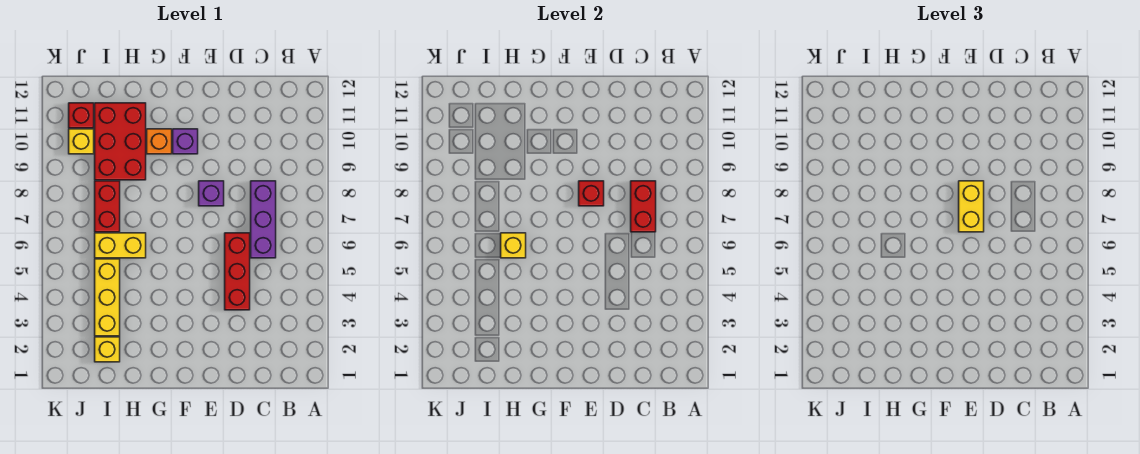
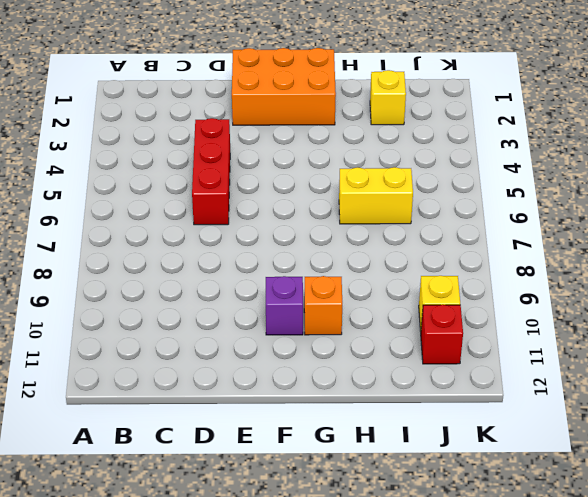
orange brick E1:G2 level 1 -> none
none -> purple brick C6:C8 level 1
none -> purple brick E8 level 1
none -> red brick H9:I11 level 1

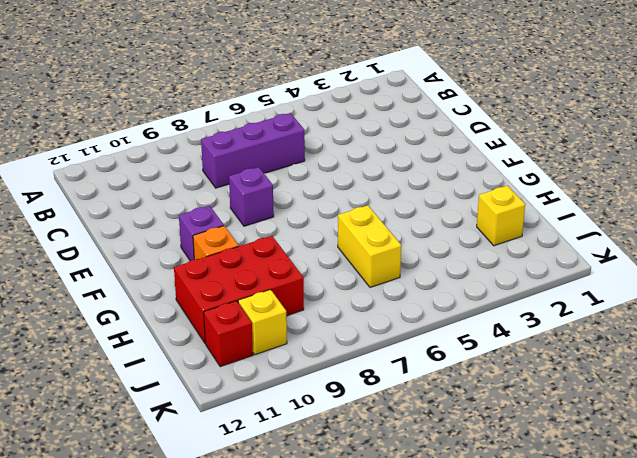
none -> red brick D4:D6 level 1
none -> yellow brick I3:I5 level 1
none -> red brick I7:I8 level 1

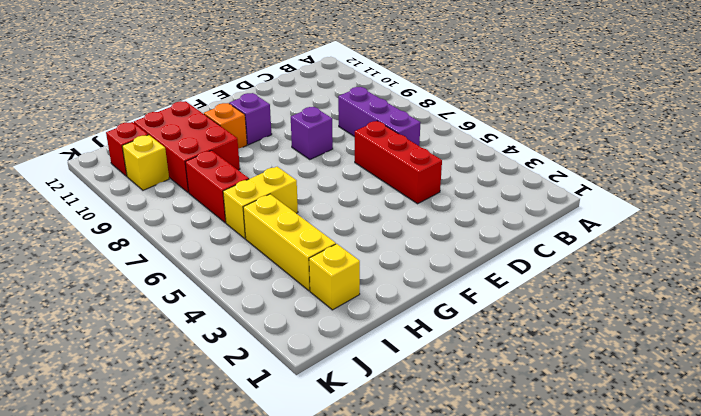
none -> red brick C7:C8 level 2
none -> red brick E8 level 2
none -> yellow brick H6 level 2

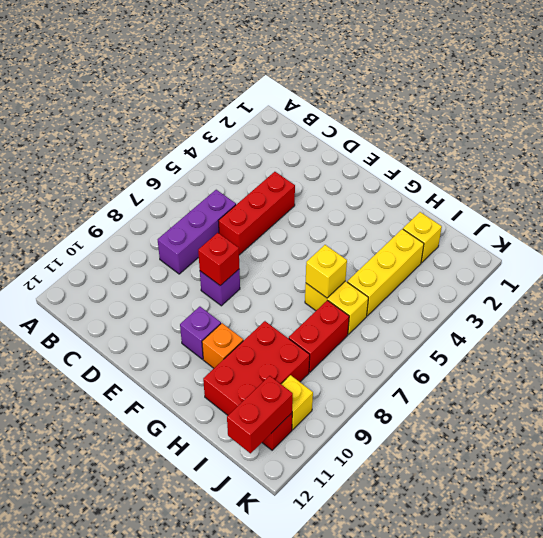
red brick J11:J12 level 2 -> red brick C7:C8 level 2
none -> yellow brick E7:E8 level 3

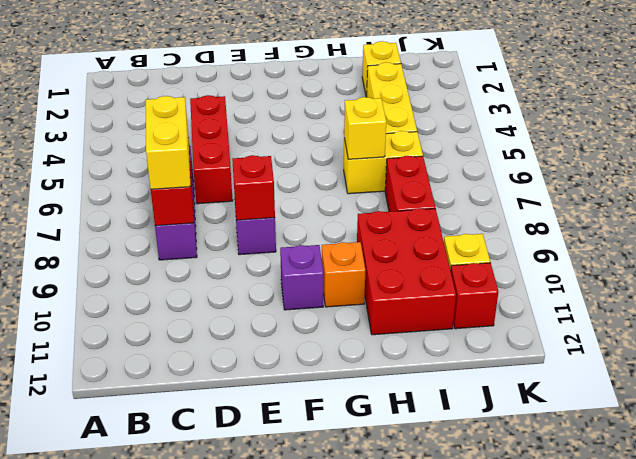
yellow brick C7:C8 level 3 -> yellow brick E7:E8 level 3

